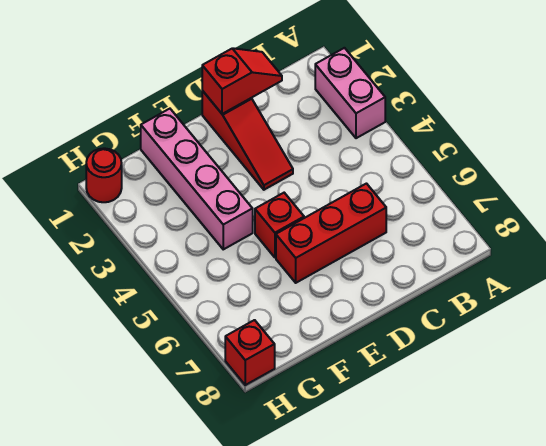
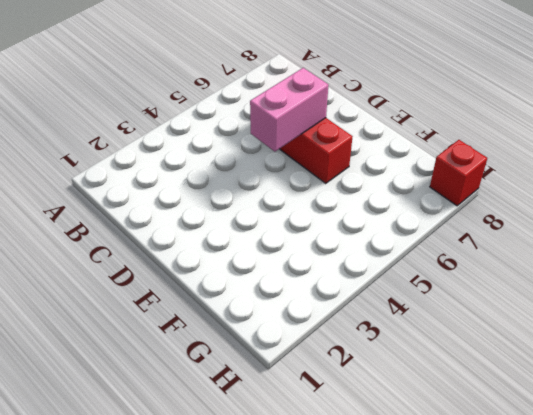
pink brick D5:D6 level 2 -> pink brick A2:A3 level 1
none -> red slope D1:D3 level 1 top 1
none -> red brick E5 level 1

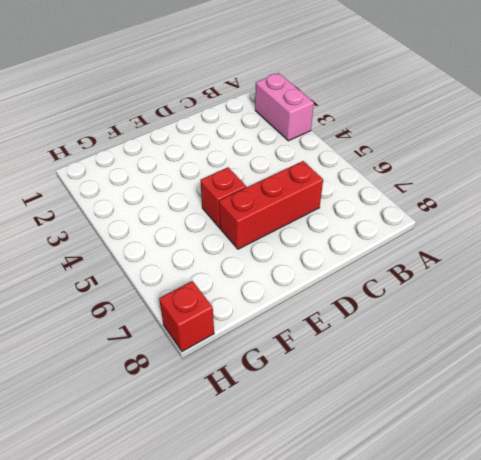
none -> red slope D1:D3 level 1 top 1
none -> pink brick F1:F4 level 1

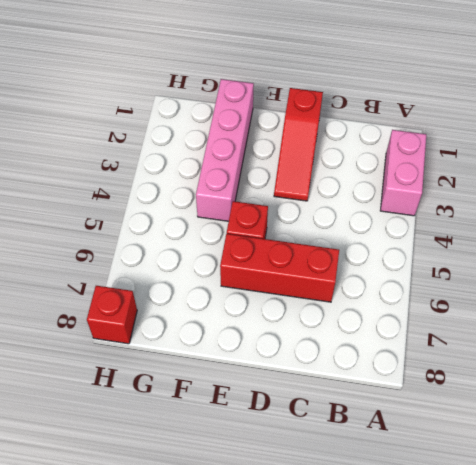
none -> red round brick H1 level 1
none -> red slope C1:D1 level 2 top D

